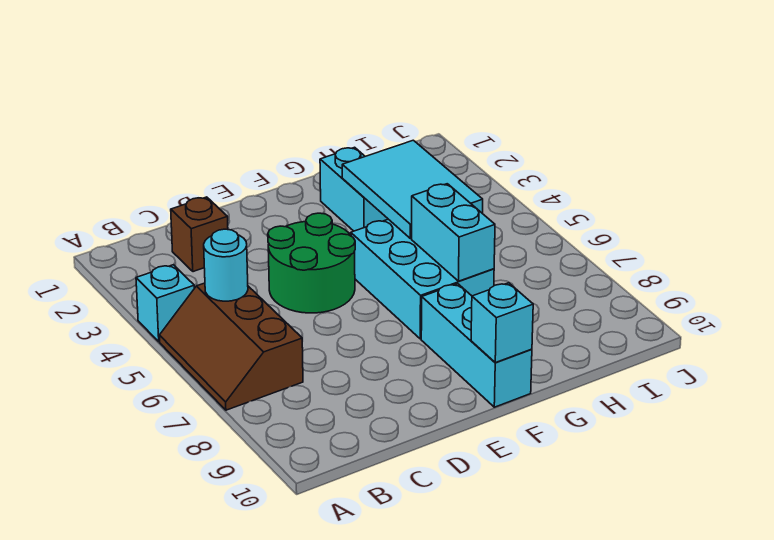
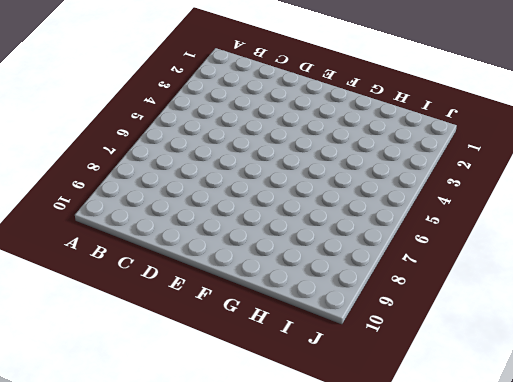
none -> cyan brick A4 level 1
none -> brown slope A5:B7 level 1 top B

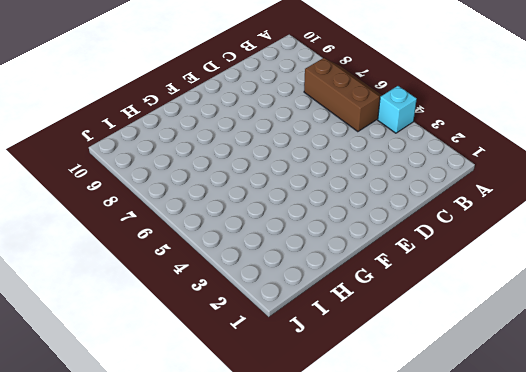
none -> brown brick C2 level 1
none -> green round brick D4:E5 level 1

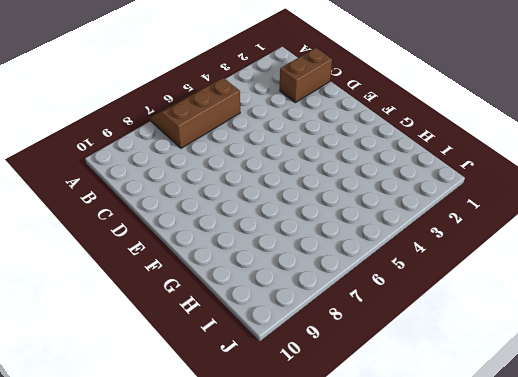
brown brick C1:C2 level 1 -> brown brick C2 level 1
none -> cyan brick A4 level 1
none -> green round brick D4:E5 level 1

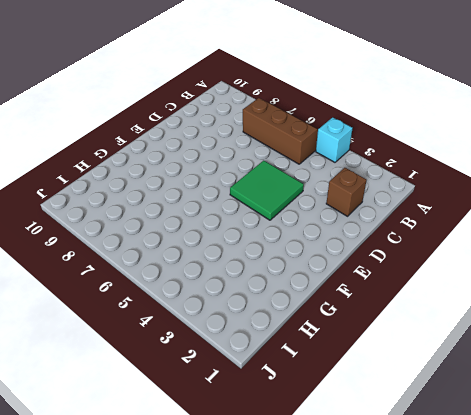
green tile D4:E5 level 1 -> green round brick D4:E5 level 1
none -> cyan brick F5:G7 level 1
none -> cyan brick F8:F10 level 1

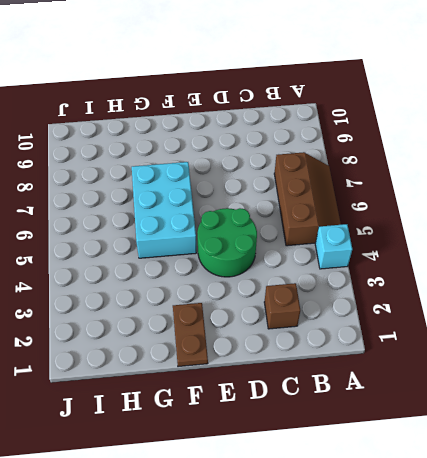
brown plate F1:F2 level 1 -> none
none -> cyan brick F8:F10 level 1
none -> cyan brick G2:G3 level 1

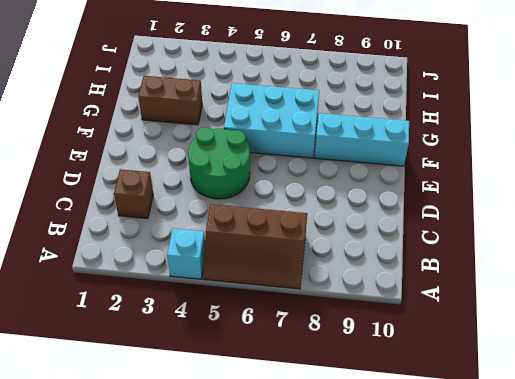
brown brick G2:G3 level 1 -> cyan brick G2:G3 level 1
none -> cyan round brick B5 level 2
none -> cyan brick F10 level 2

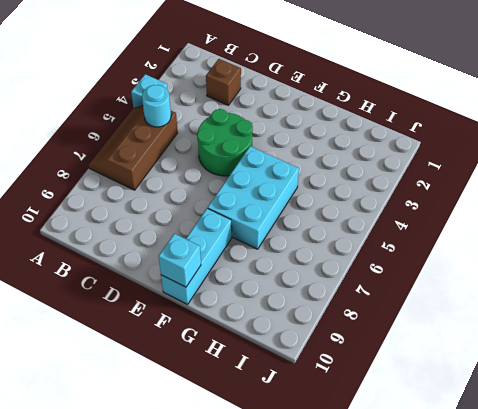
none -> cyan brick G2:G3 level 1
none -> cyan tile G3:H5 level 2

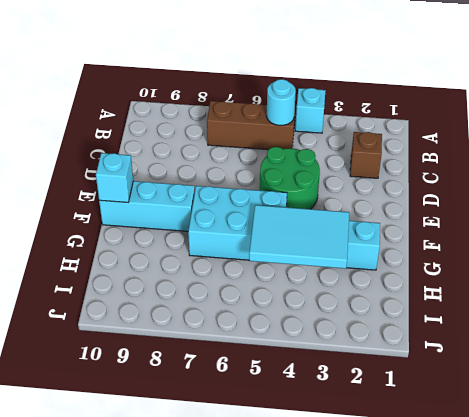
none -> cyan brick G6:G7 level 2

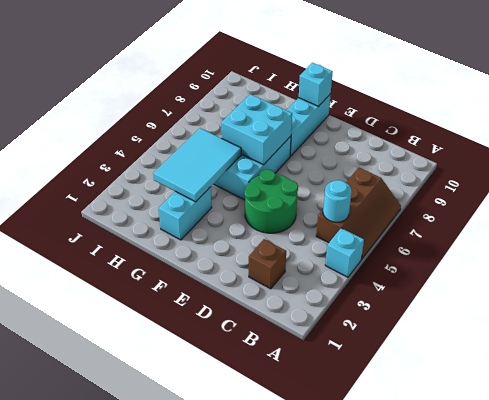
cyan brick F6:G7 level 2 -> cyan brick G6:G7 level 2

